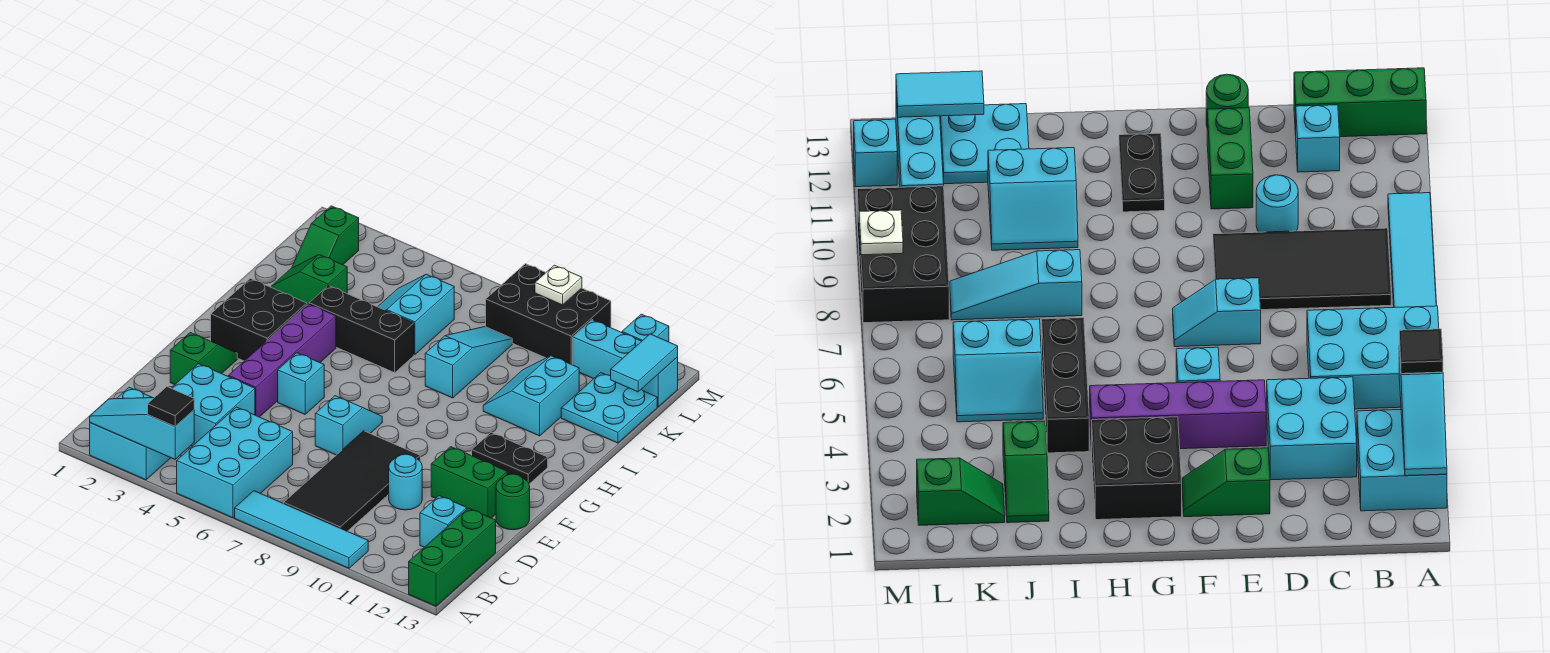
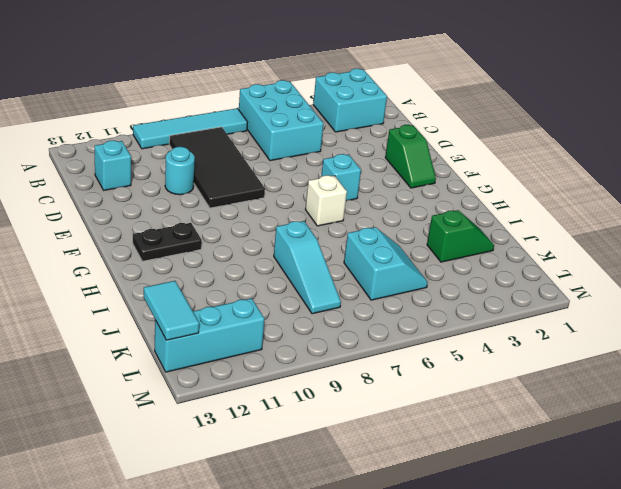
white brick G6 level 1 -> none
none -> green brick A13:C13 level 1
none -> cyan brick C3:D4 level 1
none -> purple brick E4:H4 level 1
none -> cyan slope E7:F7 level 1 top E

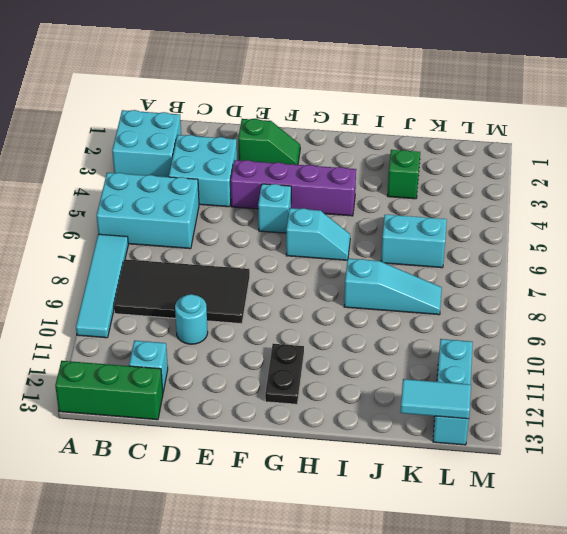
cyan slope G6:H6 level 1 top G -> cyan slope E7:F7 level 1 top E
none -> green brick E11:E12 level 1
none -> green round brick E13 level 1
none -> black brick G2:H3 level 1
none -> black brick I4:I6 level 1

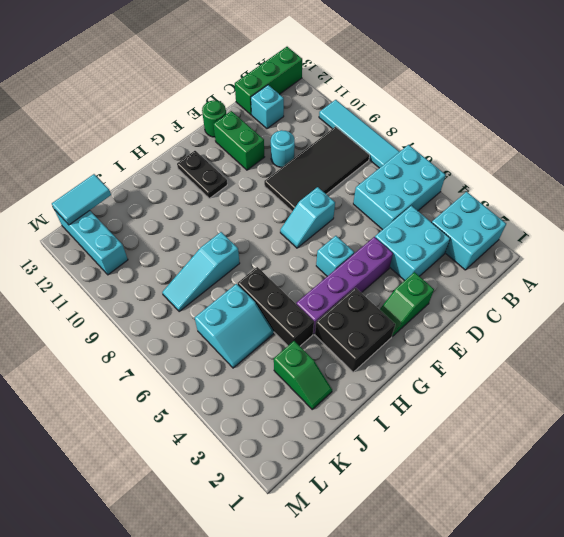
none -> cyan slope I10:J11 level 1 top 11
none -> cyan plate J12:K13 level 1
none -> green slope K2:L2 level 1 top L
none -> black brick L8:M10 level 1

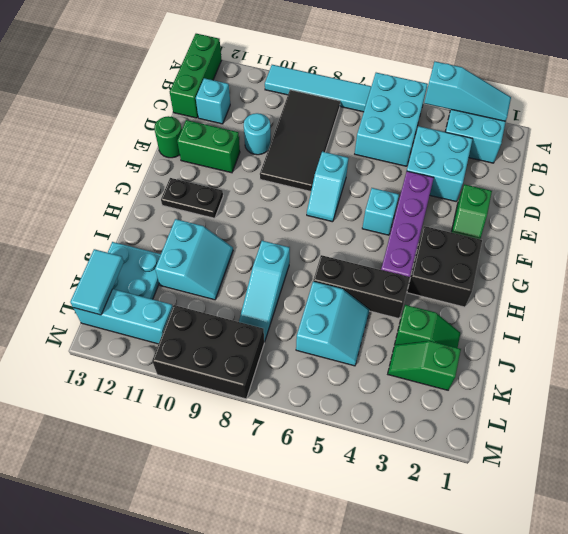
green slope K2:K3 level 1 top 2 -> green slope K2:L2 level 1 top L
none -> cyan brick M12 level 1
none -> white plate M9 level 2
none -> black tile A4 level 3

